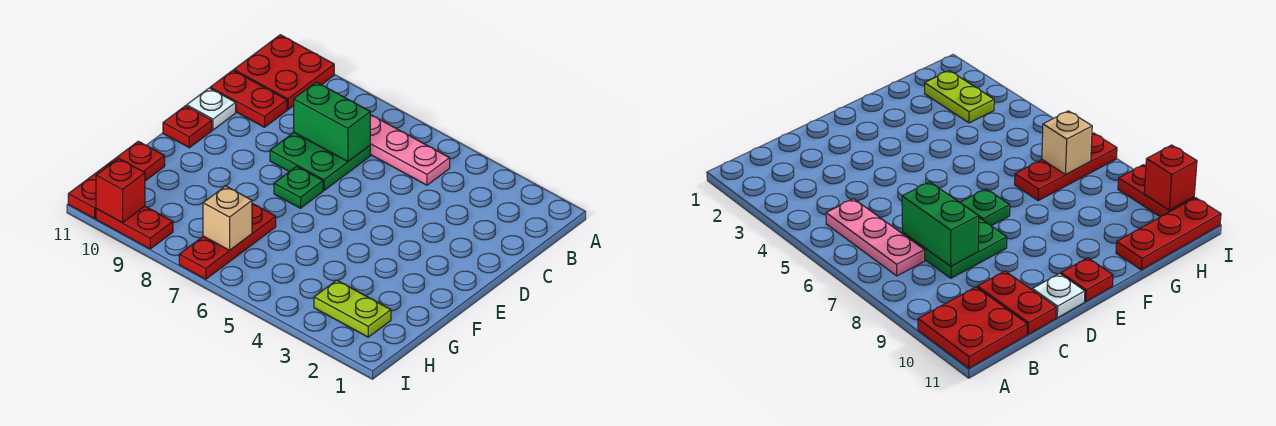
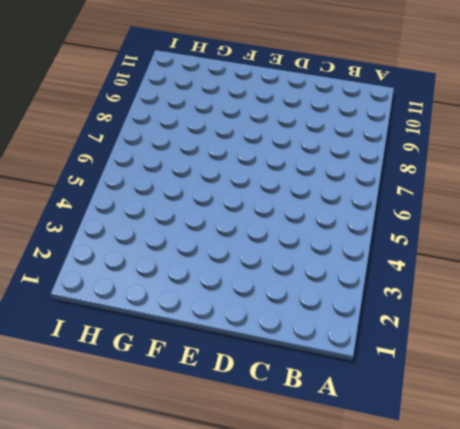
none -> red plate A10:B11 level 1
none -> pink plate B5:B7 level 1
none -> green plate C7:D8 level 1

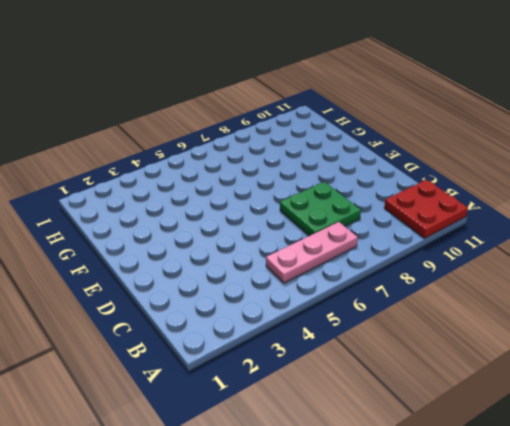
none -> red plate C10:C11 level 1
none -> white plate D11 level 1
none -> green plate E7 level 1

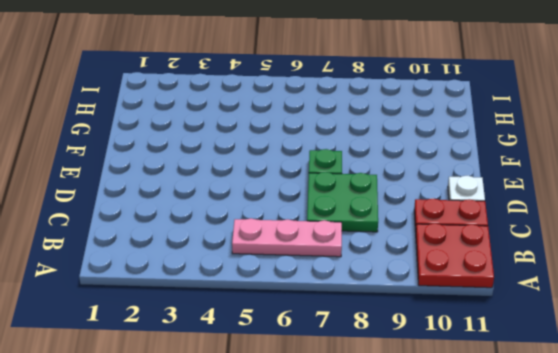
none -> red plate E11 level 1
none -> red plate G7:I7 level 1
none -> red plate G11:I11 level 1

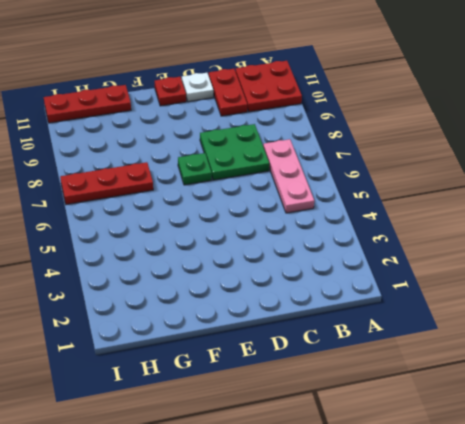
none -> lime plate H2:H3 level 1
none -> red plate I9:I10 level 1
none -> green brick C7:C8 level 2

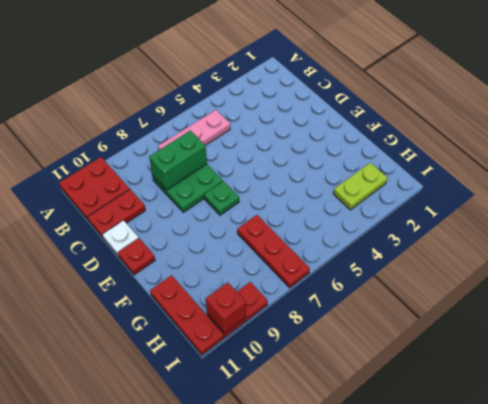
none -> tan brick H7 level 2

